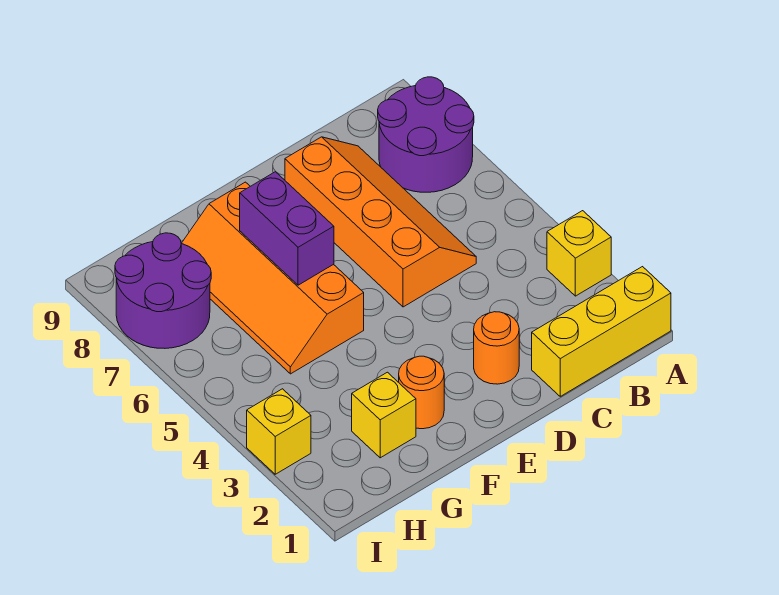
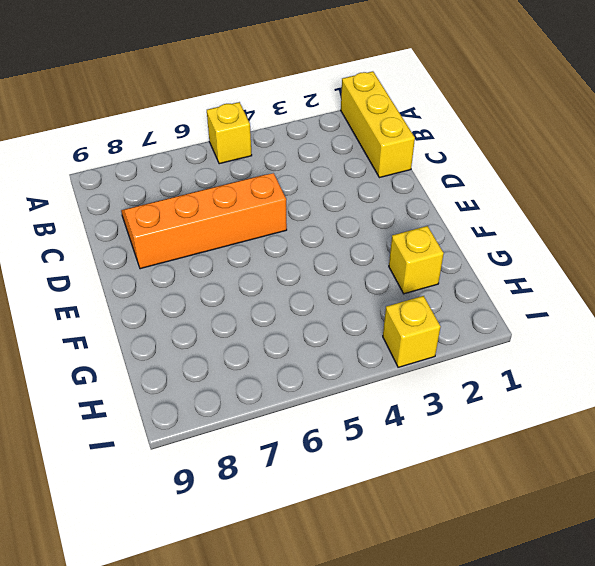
yellow brick A5 level 1 -> yellow brick A3 level 1
none -> purple round brick A7:B8 level 1
none -> orange round brick D2 level 1

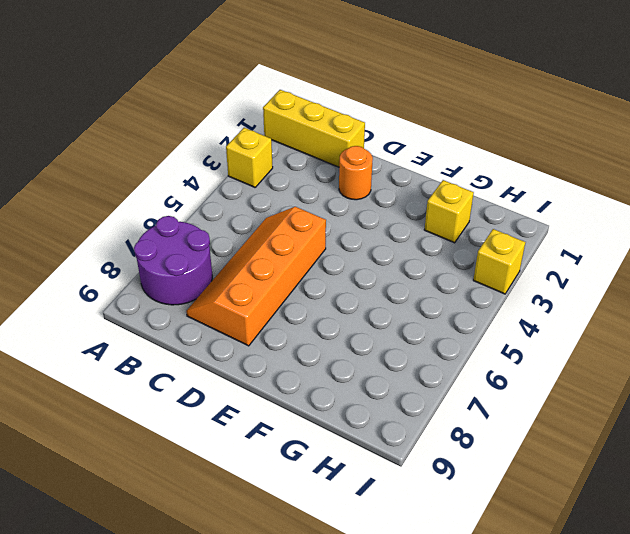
none -> orange round brick F2 level 1
none -> orange slope F5:G8 level 1 top F

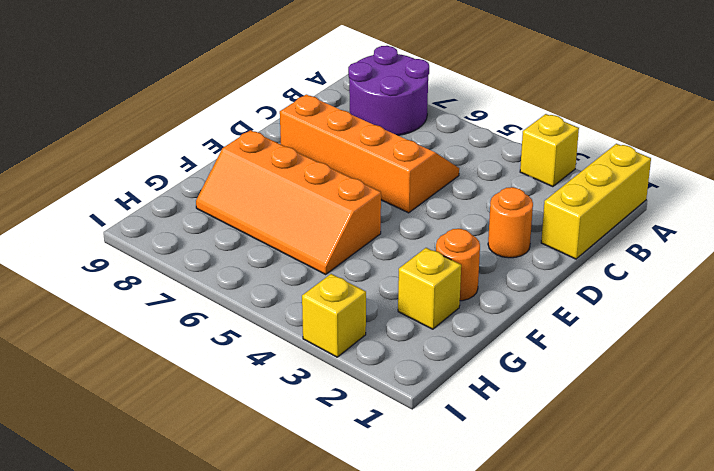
none -> purple round brick H7:I8 level 1
none -> purple brick F6:F7 level 2

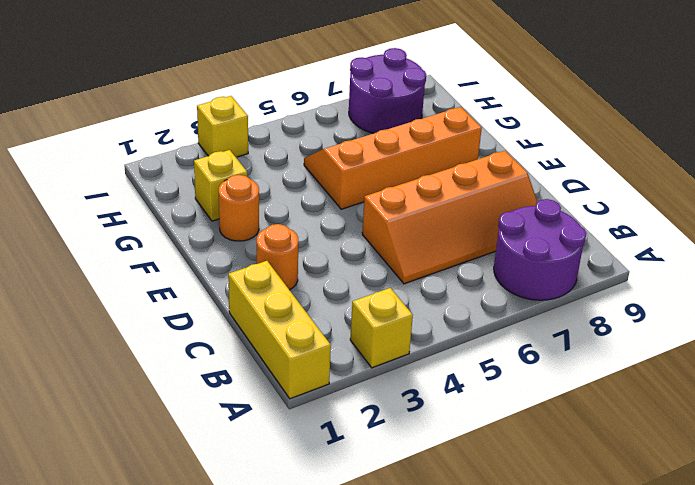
none -> purple brick F6:F7 level 2

